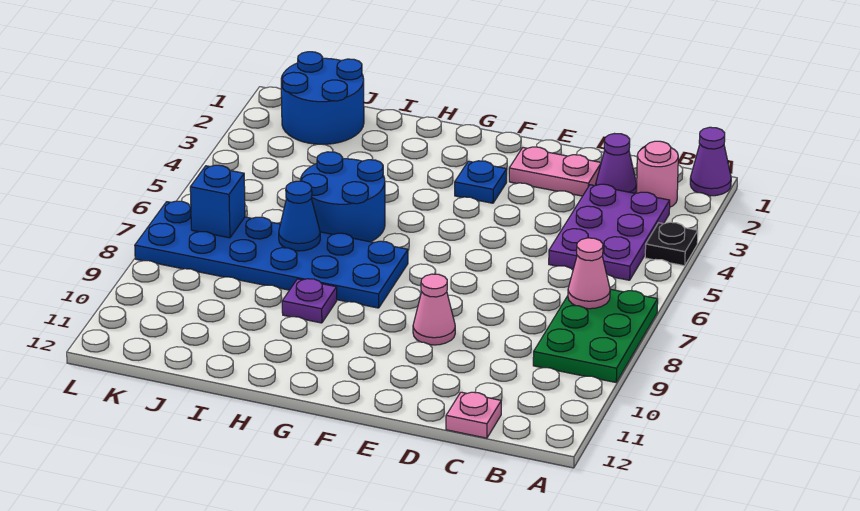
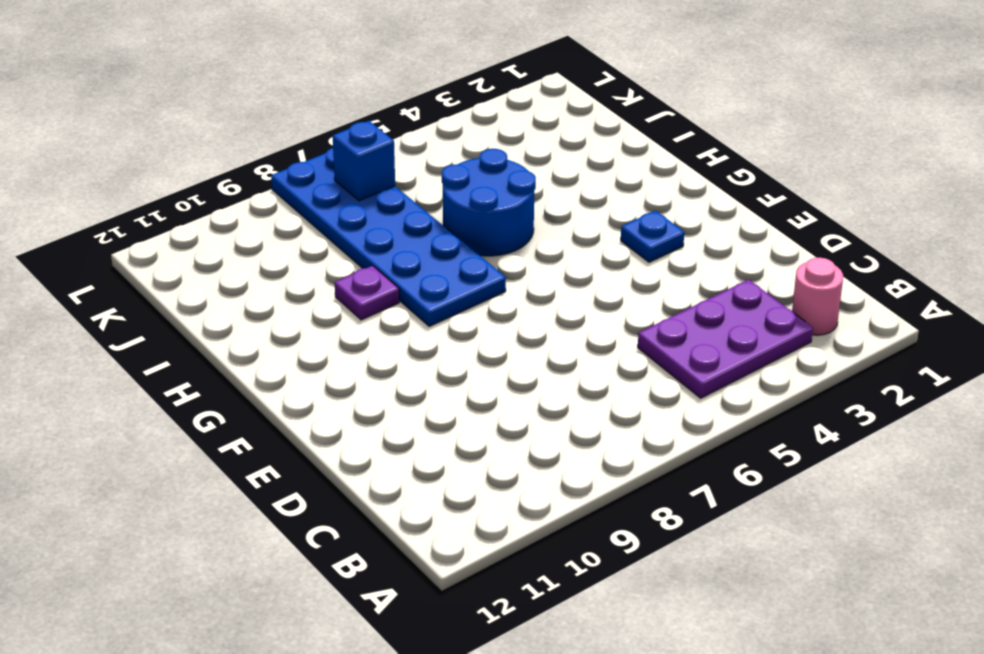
none -> purple cone A1 level 1
none -> black plate A4 level 1
none -> green plate A7:B9 level 1

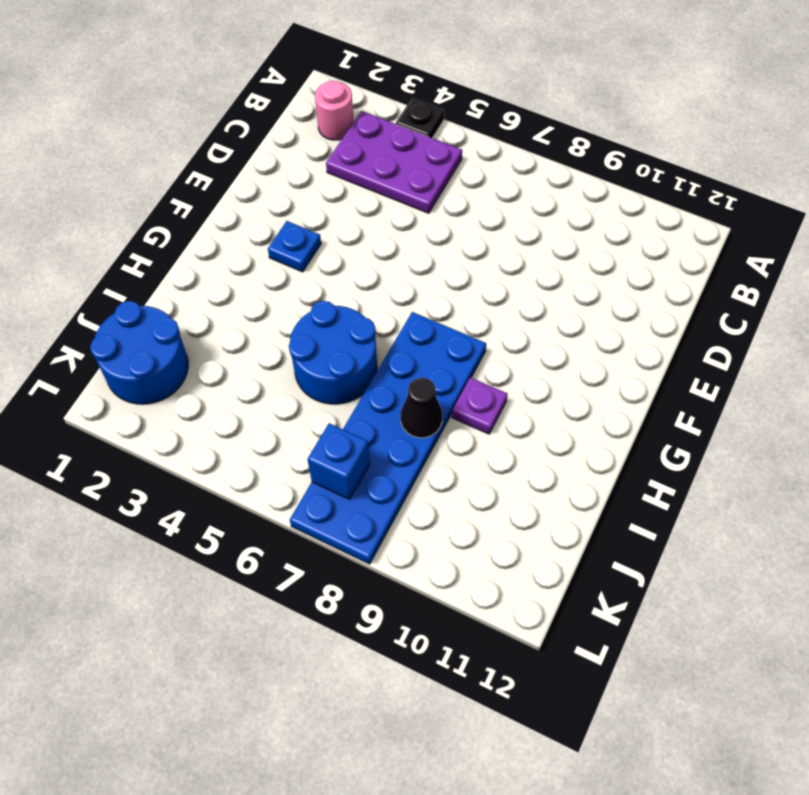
black cone I8 level 2 -> none
none -> purple cone A1 level 1
none -> green plate A7:B9 level 1
none -> purple cone C2 level 1

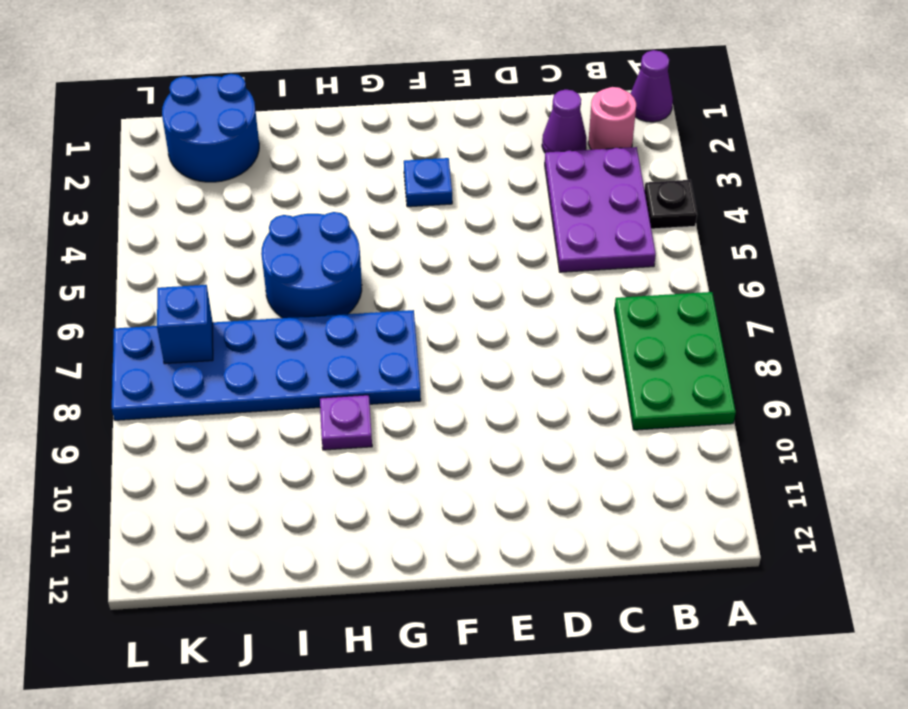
none -> pink plate C12 level 1
none -> pink plate D2:E2 level 1
none -> pink cone E9 level 1

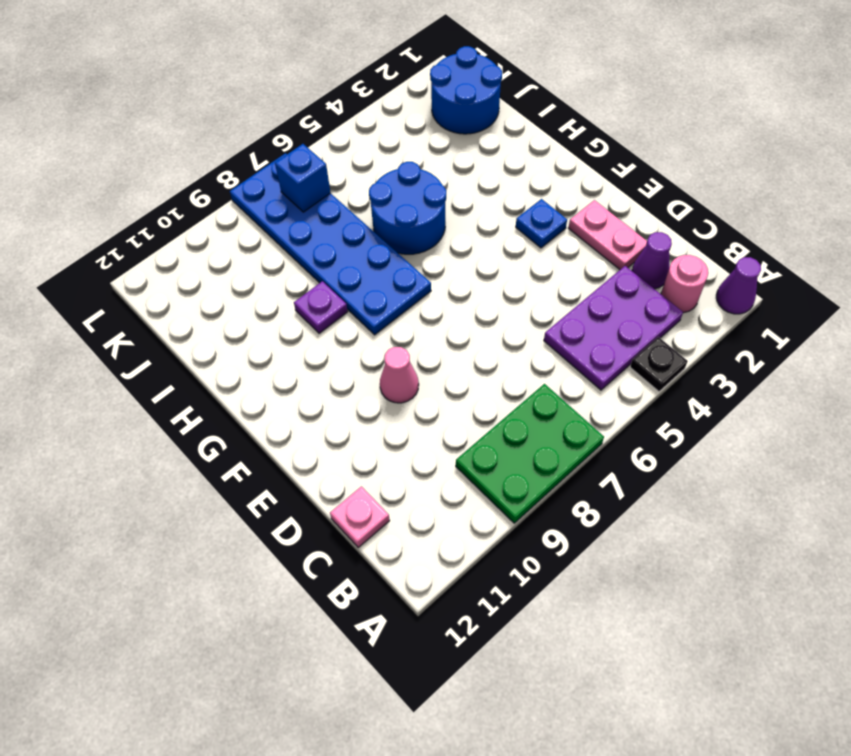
none -> pink cone B7 level 2
none -> blue cone I7 level 2

